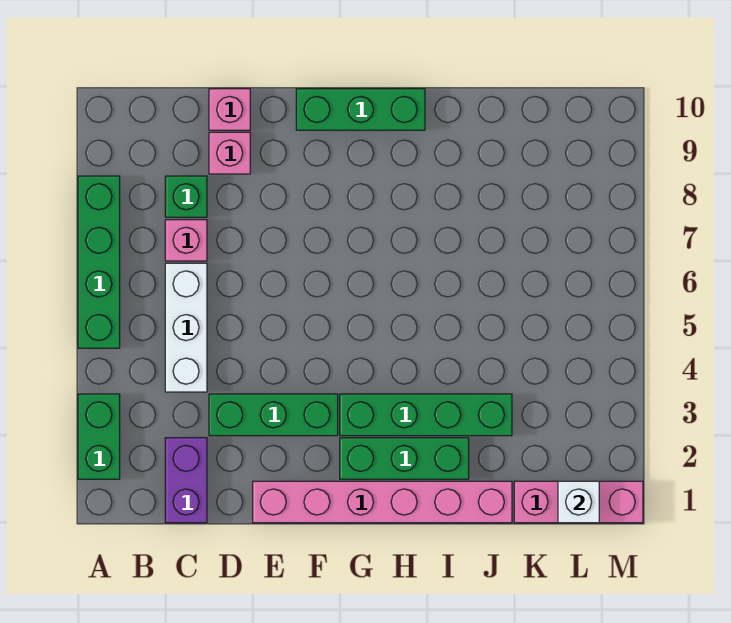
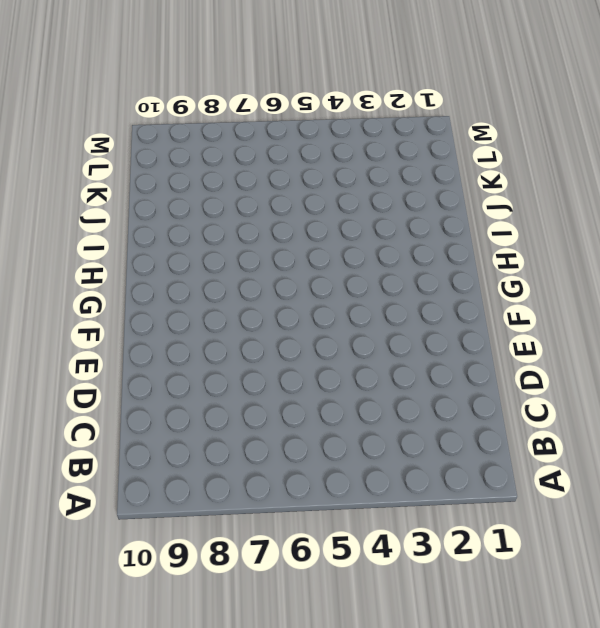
none -> green brick A2:A3 level 1
none -> green brick A5:A8 level 1
none -> purple brick C1:C2 level 1

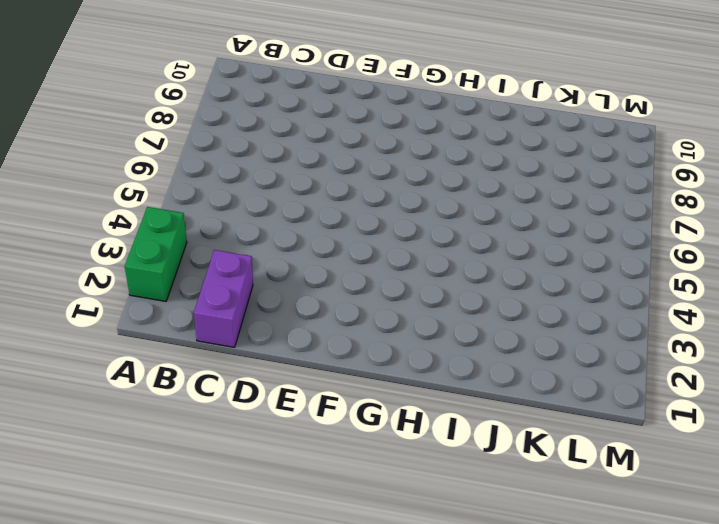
none -> green brick A5:A8 level 1
none -> white brick C4:C6 level 1
none -> pink brick C7 level 1

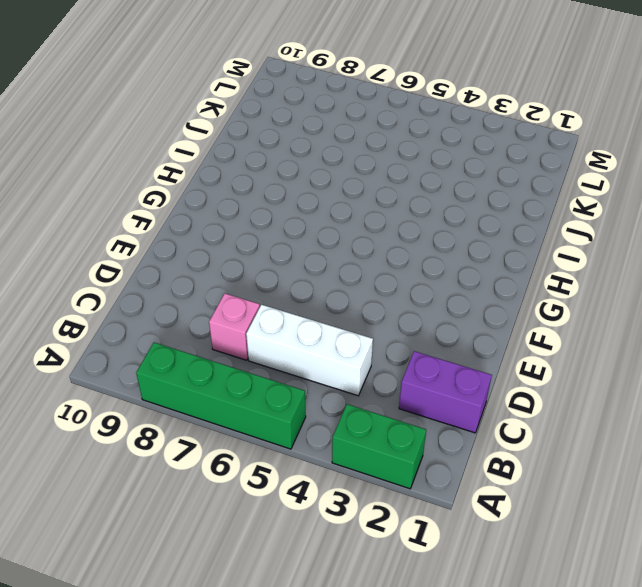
none -> green brick C8 level 1
none -> green brick D3:F3 level 1
none -> pink brick D9 level 1

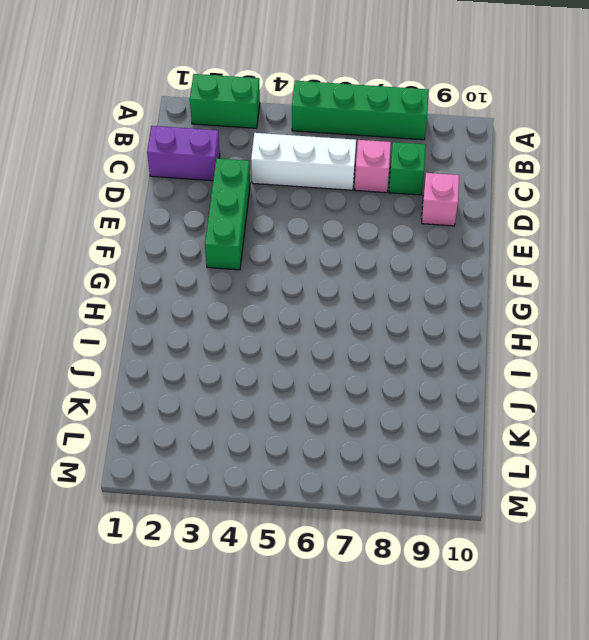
none -> pink brick D10 level 1
none -> pink brick E1:J1 level 1
none -> green brick F10:H10 level 1

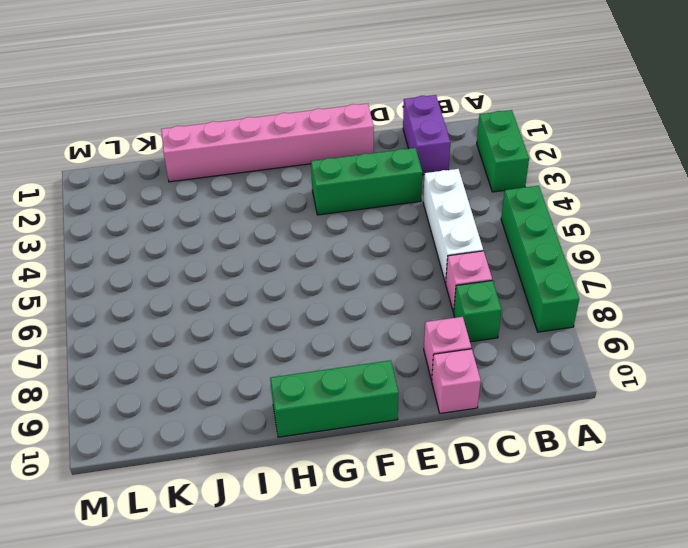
none -> green brick G2:I2 level 1
none -> green brick G3:J3 level 1
none -> pink brick K1:M1 level 1

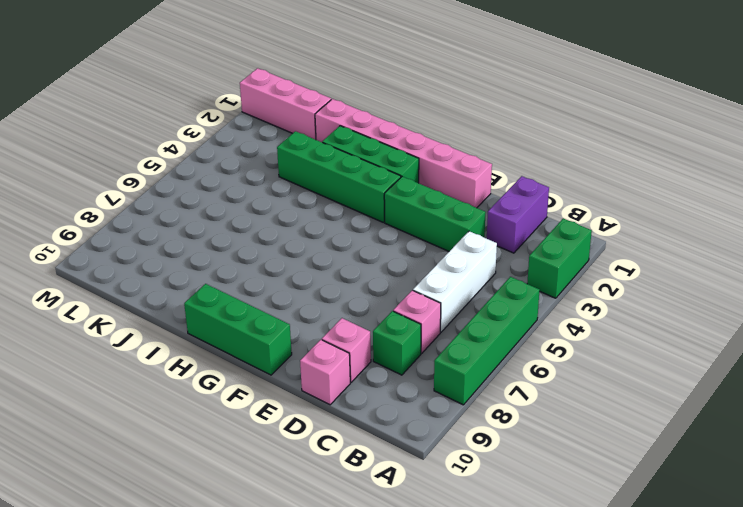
none -> white brick L1 level 2

